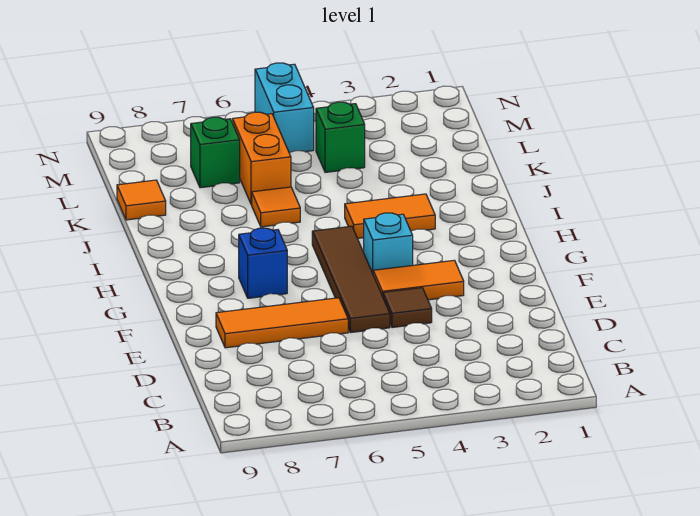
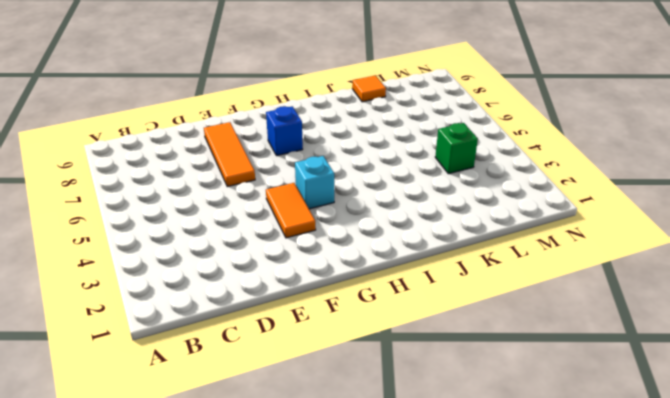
none -> brown tile E4 level 1
none -> brown tile E5:H5 level 1
none -> orange tile I3:I4 level 1

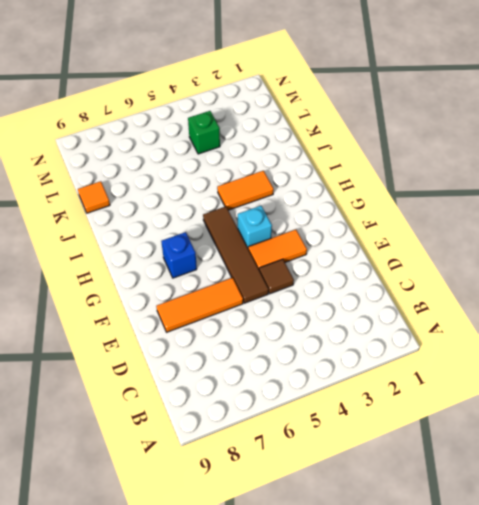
none -> orange tile J6 level 1
none -> orange brick K6:L6 level 1
none -> green brick L7 level 1

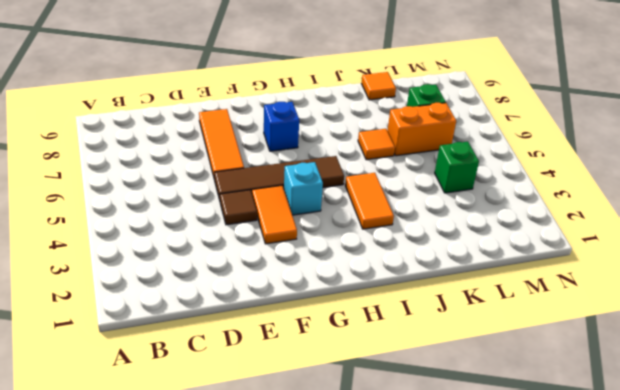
none -> cyan brick M5:N5 level 1

